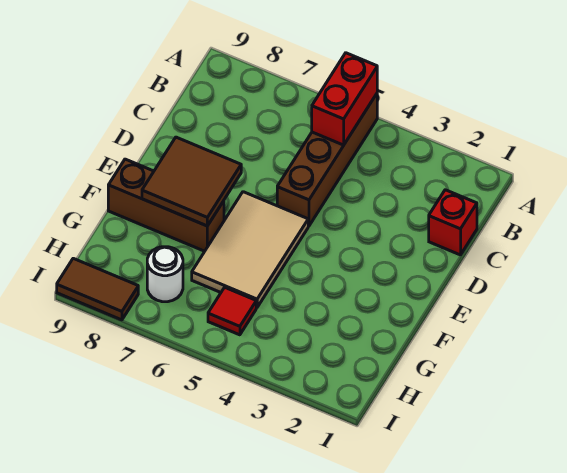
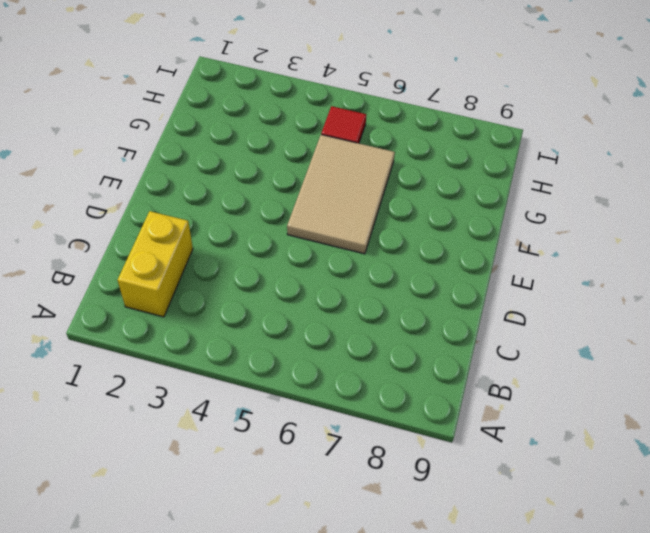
yellow brick B2:C2 level 1 -> none
none -> brown brick A5:D5 level 1
none -> red brick C1 level 1

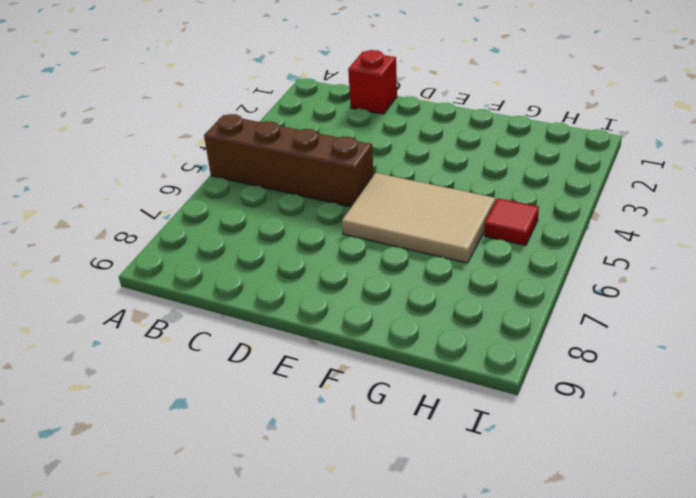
none -> brown brick F7:F9 level 1
none -> white round brick H7 level 1

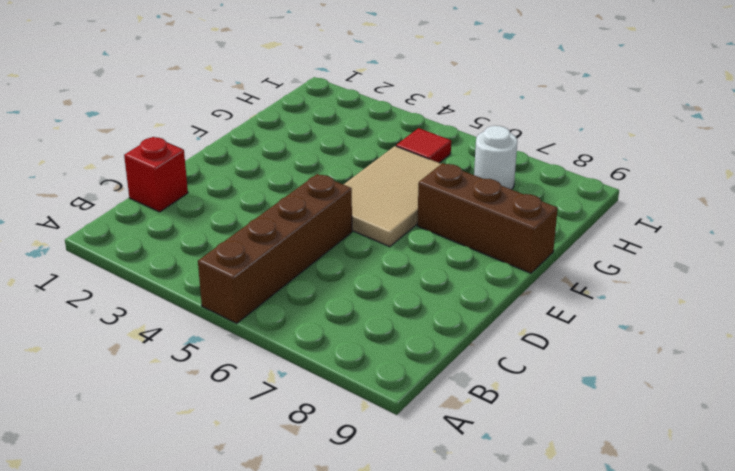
none -> brown tile I8:I9 level 1
none -> red brick A5:B5 level 2

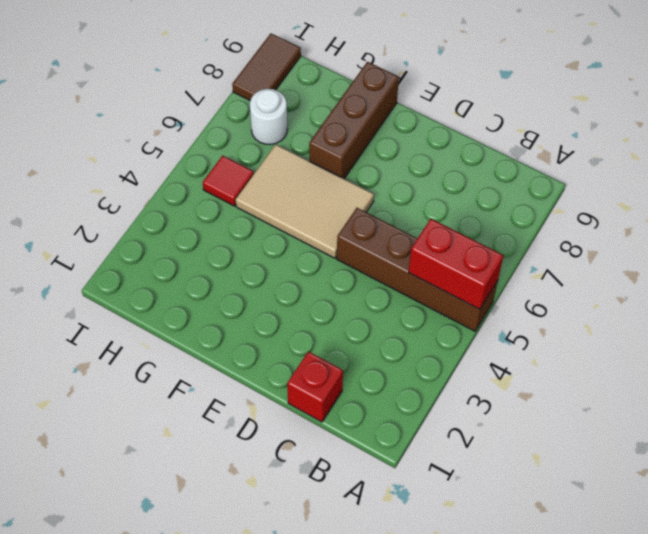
none -> brown tile E7:F8 level 2

